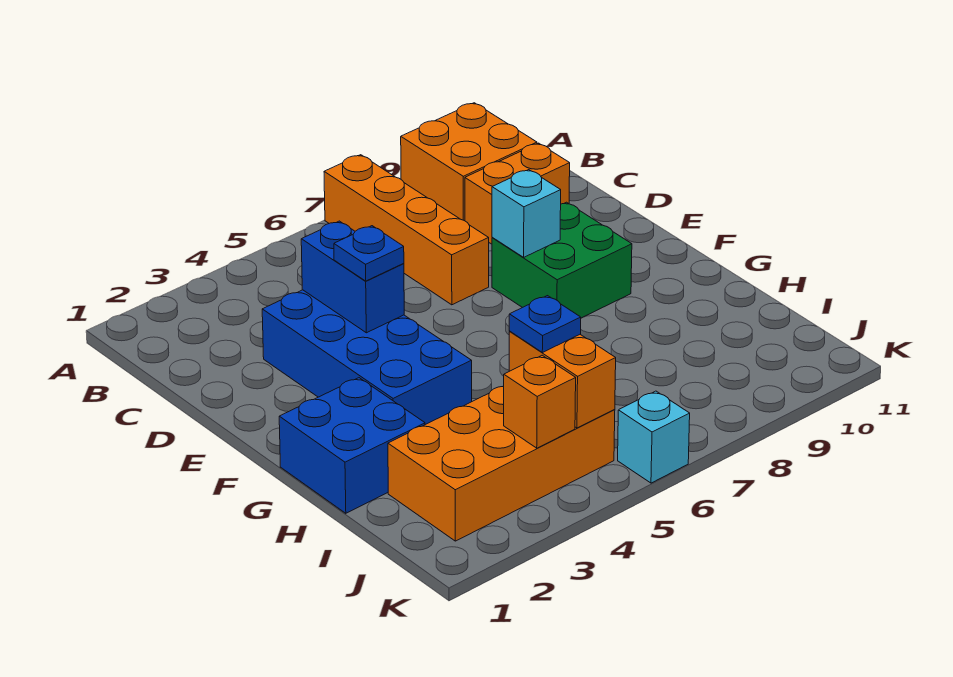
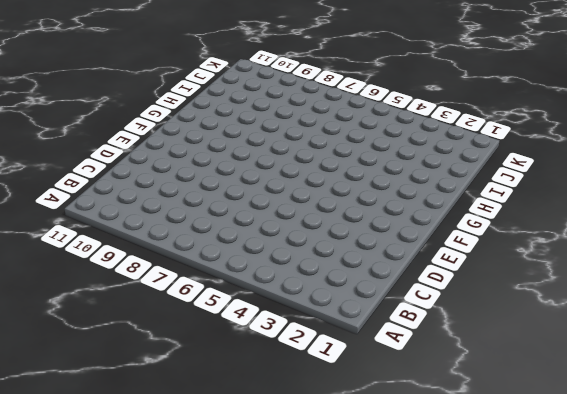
none -> orange brick A7:D7 level 1
none -> orange brick A9:B10 level 1
none -> orange brick C9:C10 level 1

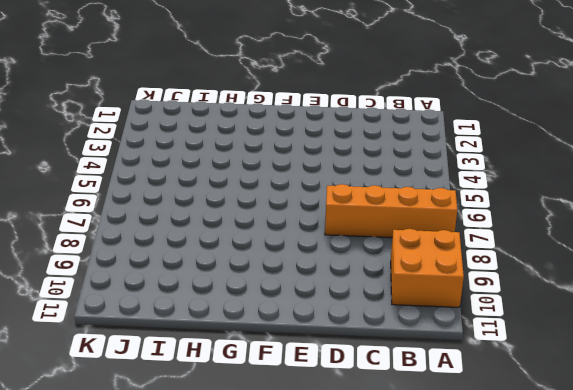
none -> orange brick C9:C10 level 1
none -> blue brick D3:G4 level 1
none -> green brick E8:F9 level 1

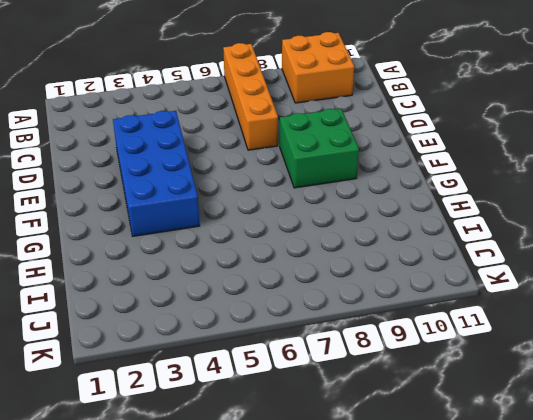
none -> orange brick C9:C10 level 1
none -> blue brick G1:H2 level 1
none -> orange brick I2:J5 level 1

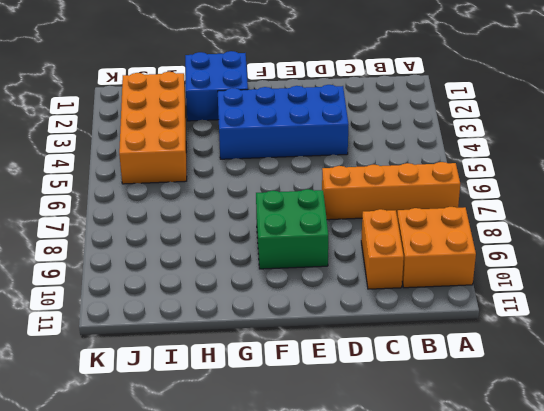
none -> cyan brick K6 level 1
none -> blue brick D4:E4 level 2
none -> cyan brick E8 level 2

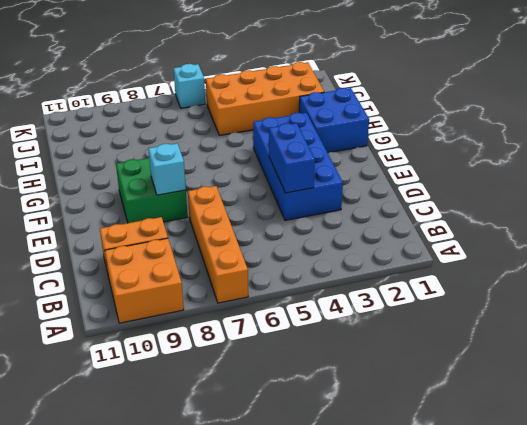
none -> orange brick I5:J5 level 2
none -> orange brick J4 level 2
none -> blue plate E4 level 3

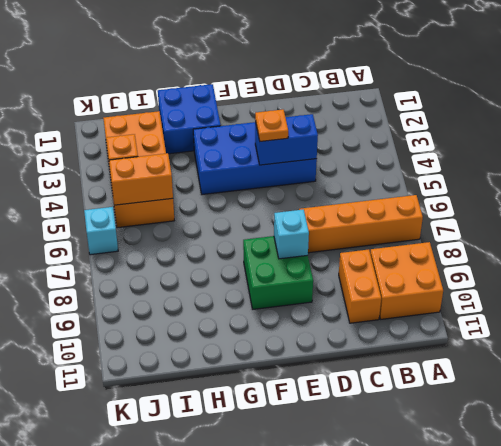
orange plate E4 level 3 -> blue plate E4 level 3
none -> blue plate I5 level 3

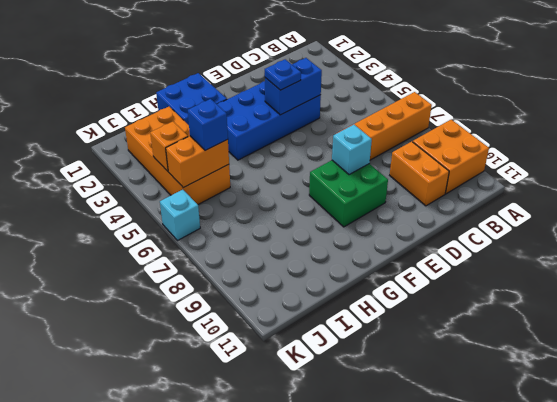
blue brick I5 level 3 -> blue plate I5 level 3

